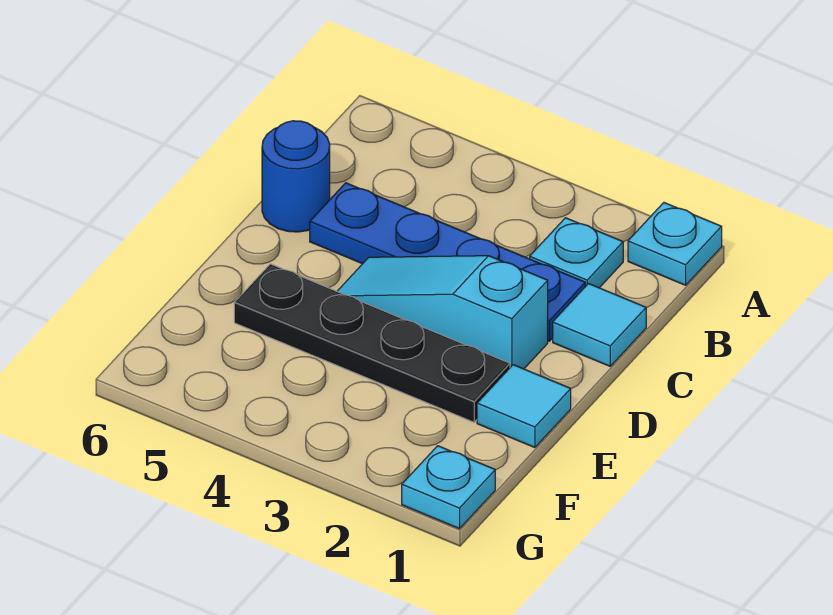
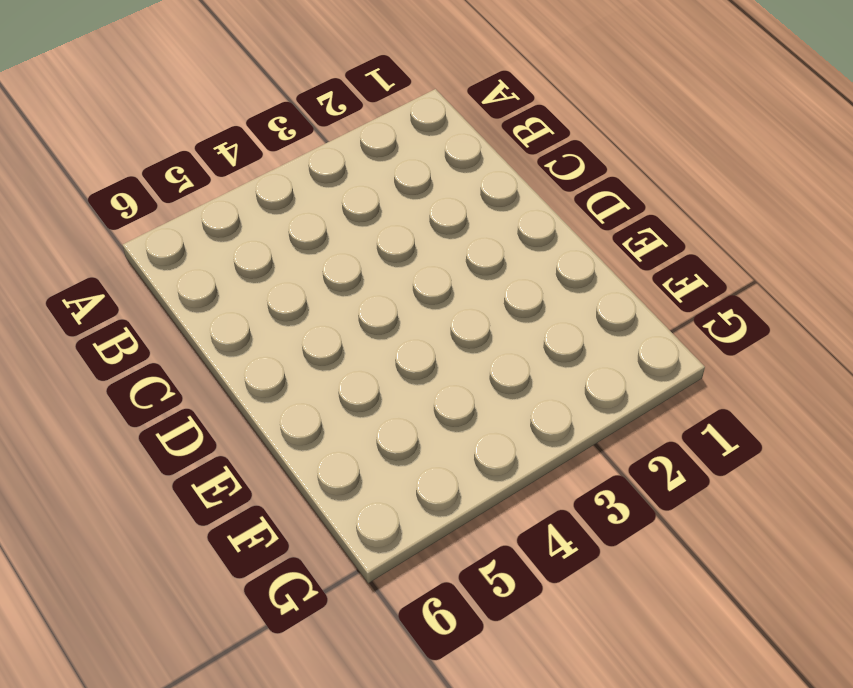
none -> cyan plate A1 level 1
none -> cyan plate B2 level 1

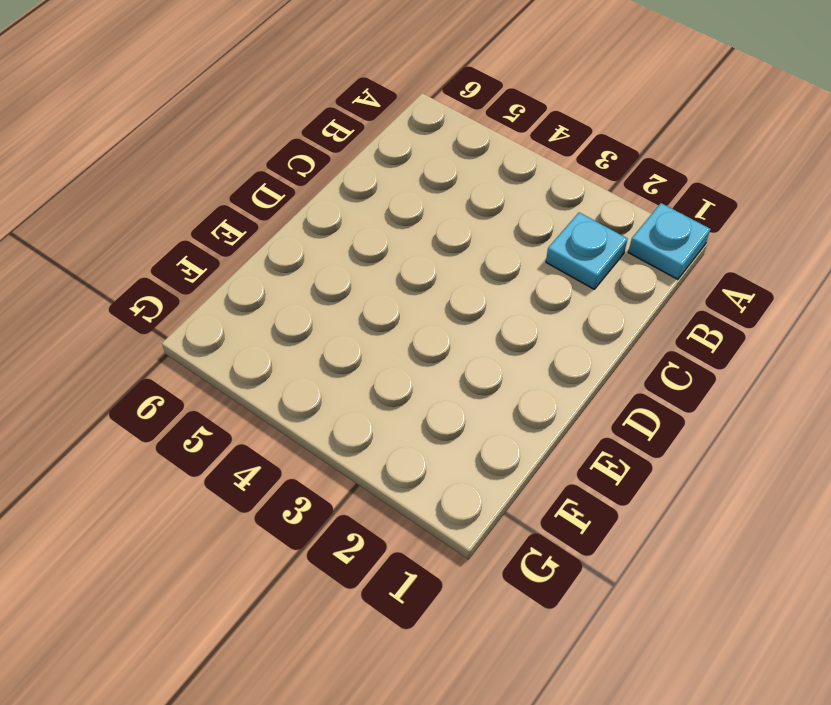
none -> cyan tile C1 level 1
none -> blue plate C2:C5 level 1

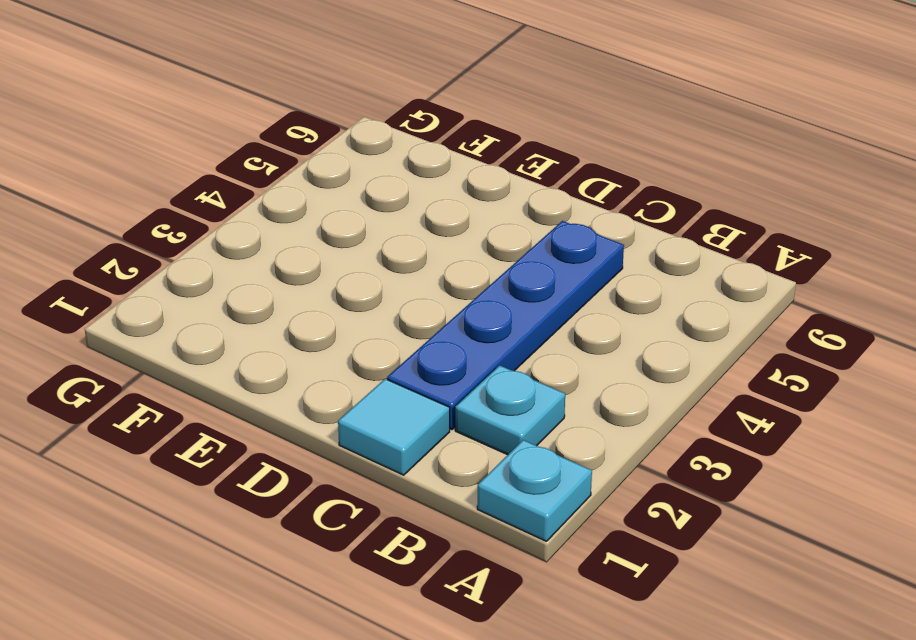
none -> blue round brick C6 level 1
none -> cyan slope D2:D4 level 1 top 2

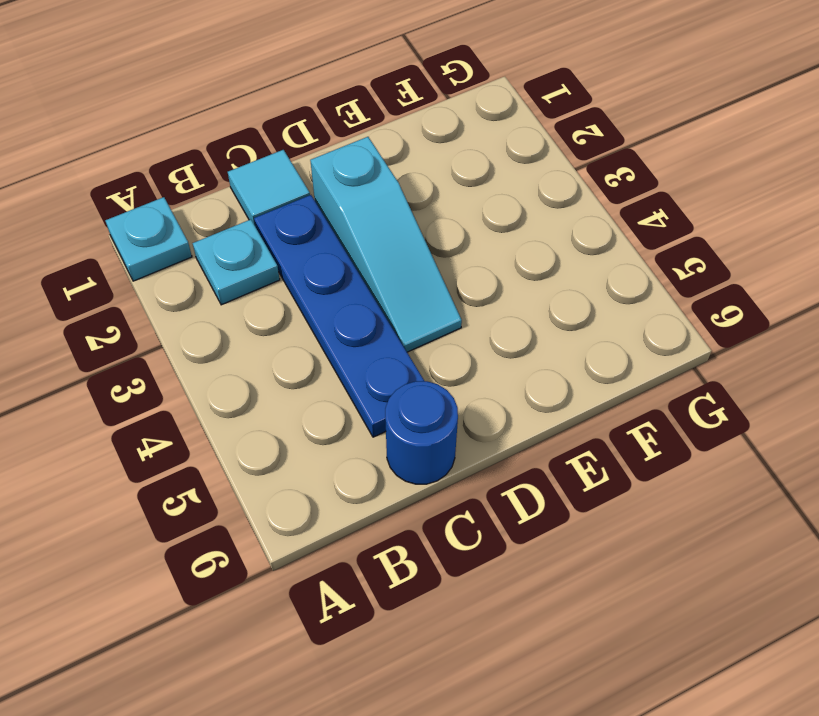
none -> cyan tile E1 level 1
none -> black plate E2:E5 level 1

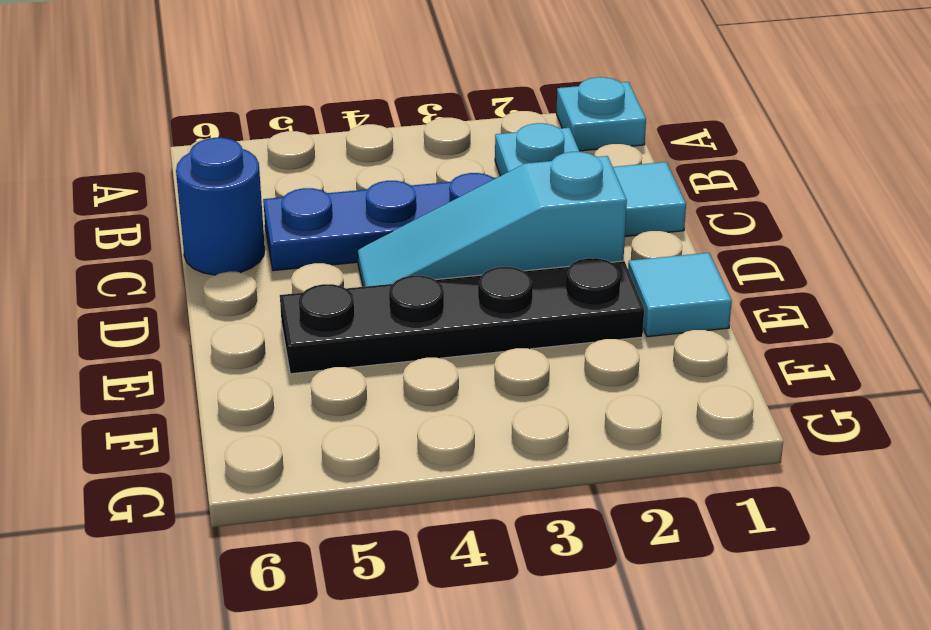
none -> cyan plate G1 level 1

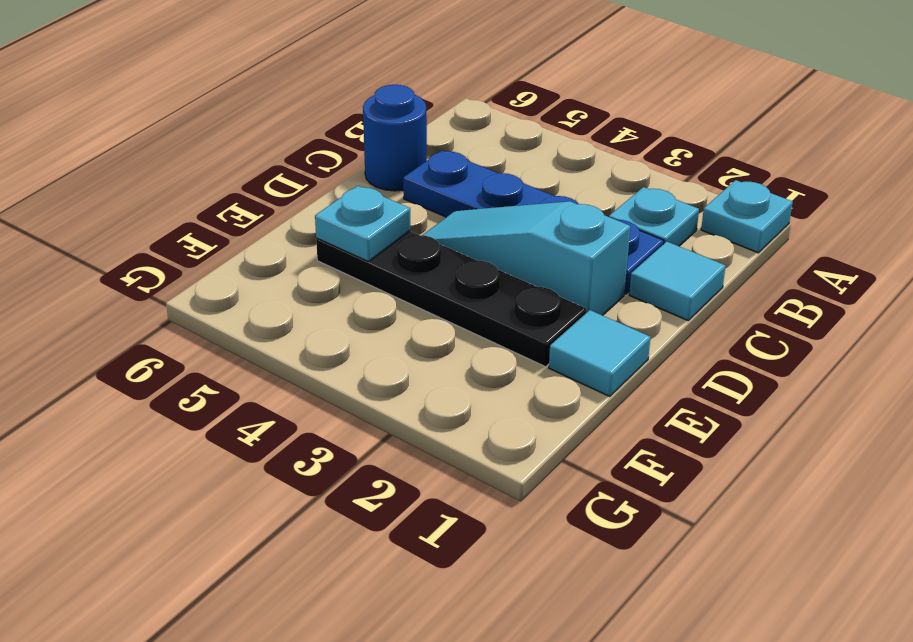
cyan plate E5 level 2 -> cyan plate G1 level 1

